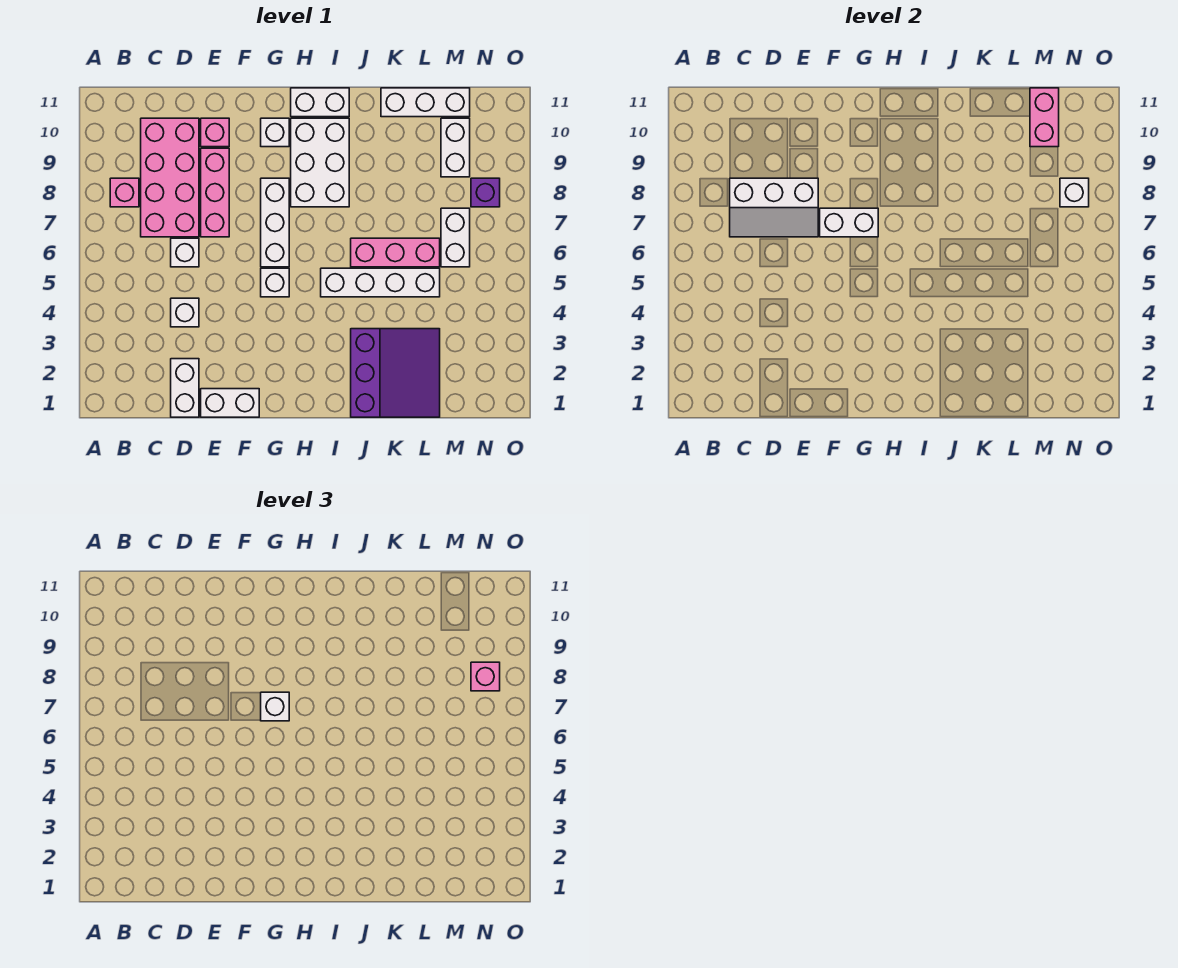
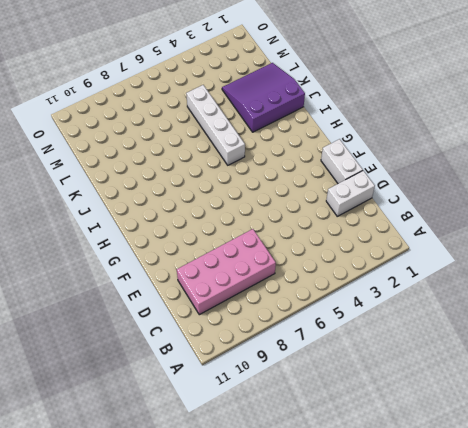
none -> pink brick B8 level 1
none -> white brick D4 level 1
none -> white brick D6 level 1

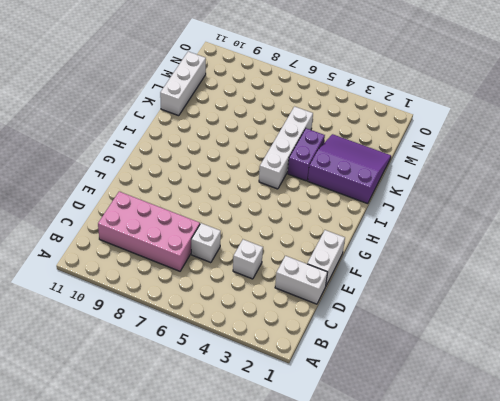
purple brick J4:K4 level 1 -> none
none -> pink brick B8 level 1
none -> pink brick E7:E9 level 1
none -> pink brick E10 level 1

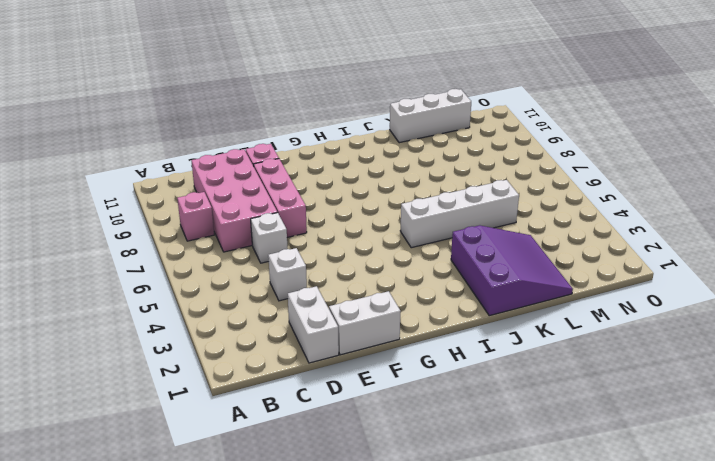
none -> white brick G5 level 1
none -> white brick G6:G8 level 1
none -> white brick G10 level 1

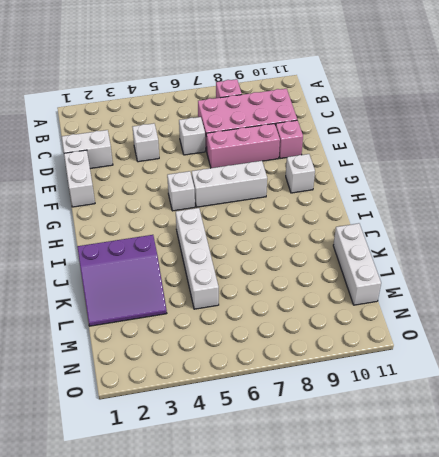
none -> white brick H8:I10 level 1
none -> white brick H11:I11 level 1
none -> pink brick J6:L6 level 1

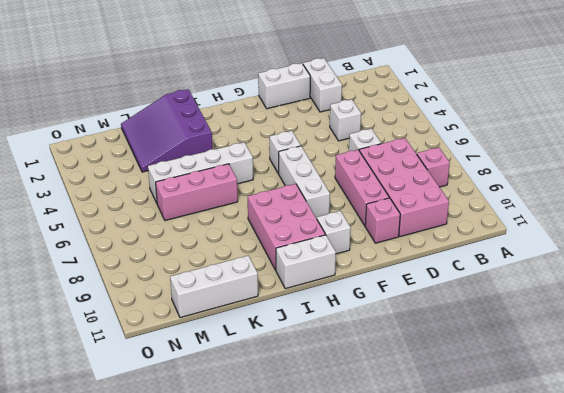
pink brick H8:I10 level 1 -> white brick H8:I10 level 1
none -> white brick M6:M7 level 1
none -> white brick M9:M10 level 1
none -> purple brick N8 level 1

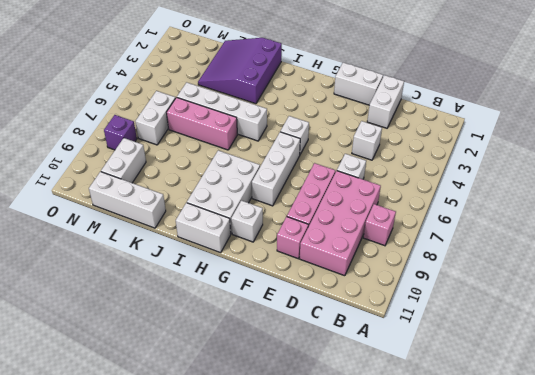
none -> white slope C7:E8 level 2 top 8
none -> white brick F7:G7 level 2
none -> pink brick M10:M11 level 2

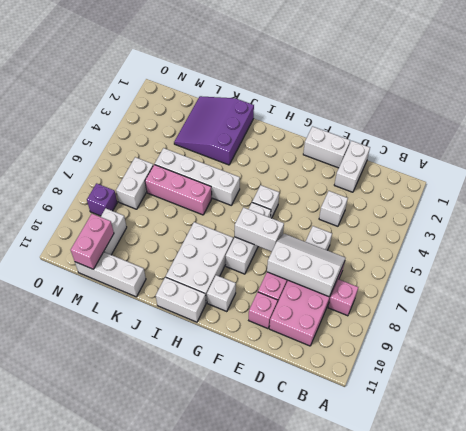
none -> white brick N8 level 2
none -> white brick G7 level 3
none -> pink brick N8 level 3

